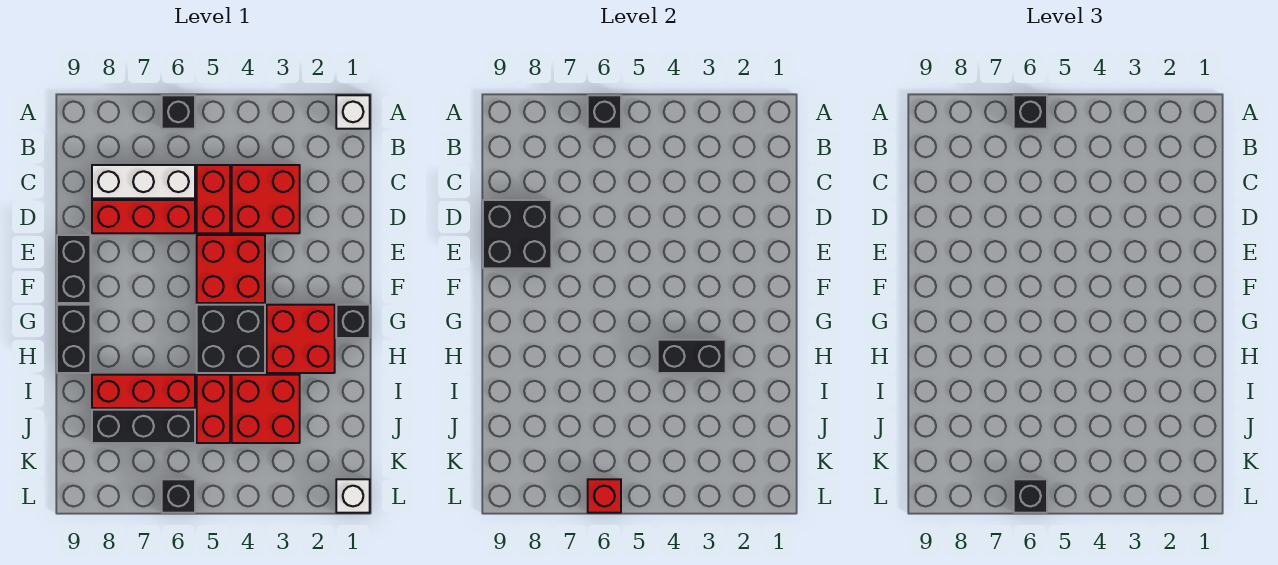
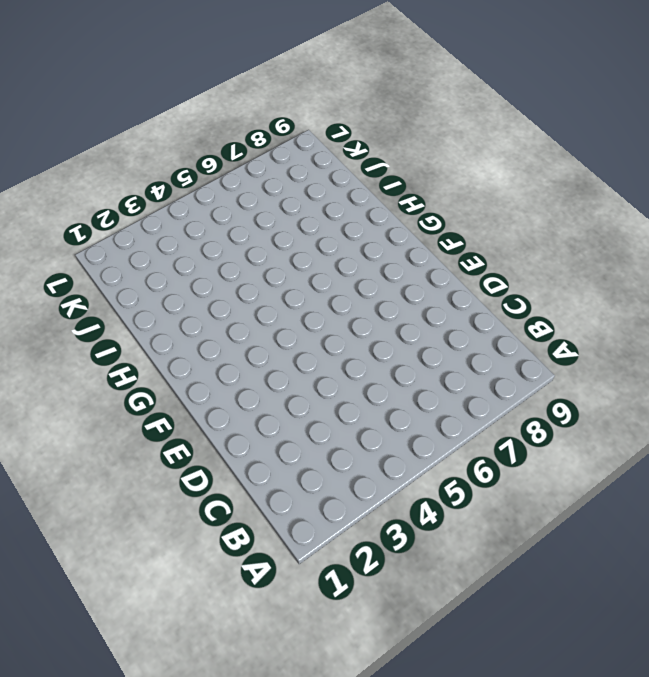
none -> white brick A1 level 1
none -> black brick A6 level 1
none -> red brick C3:D4 level 1

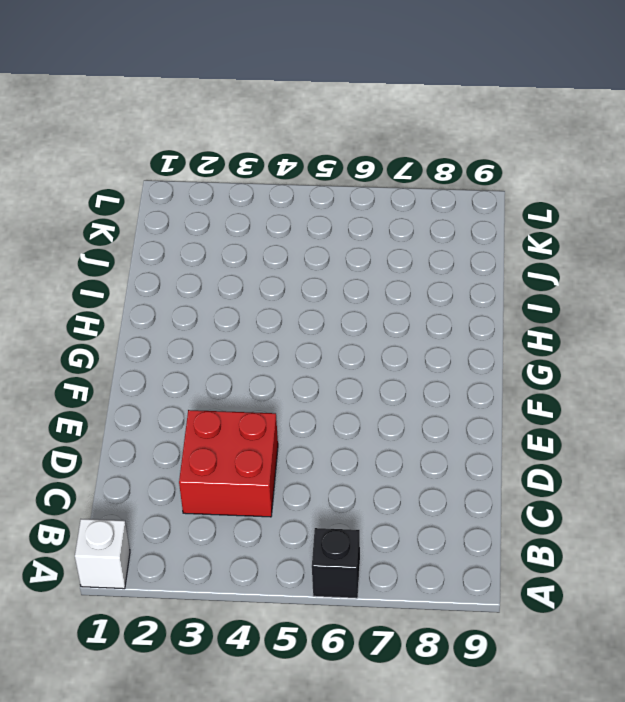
none -> red brick C5:D5 level 1
none -> white brick C6:C8 level 1
none -> red brick D6:D8 level 1

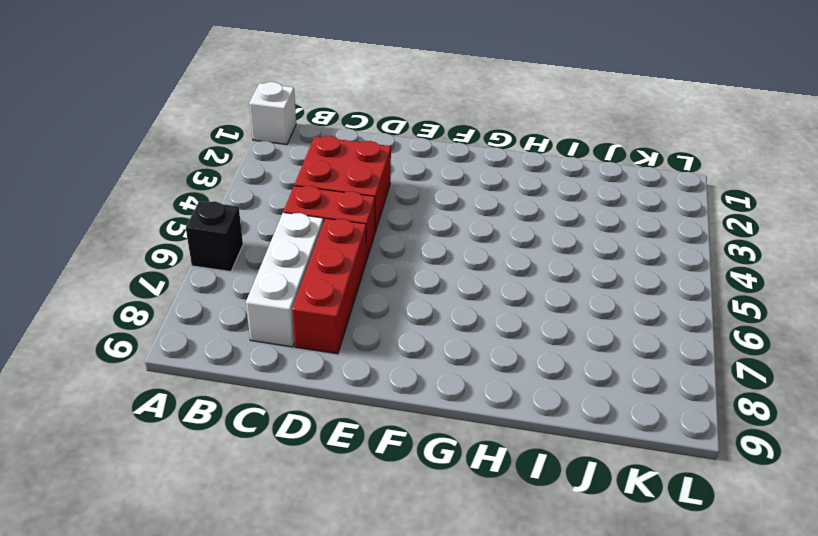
none -> red brick E4:F5 level 1
none -> black brick E9:F9 level 1
none -> black brick G1 level 1

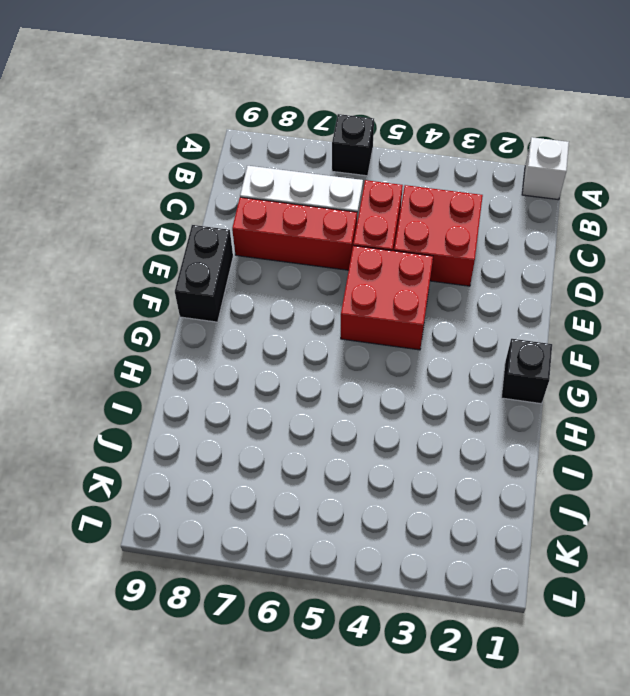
none -> red brick G2:H3 level 1
none -> black brick G4:H5 level 1
none -> black brick G9:H9 level 1

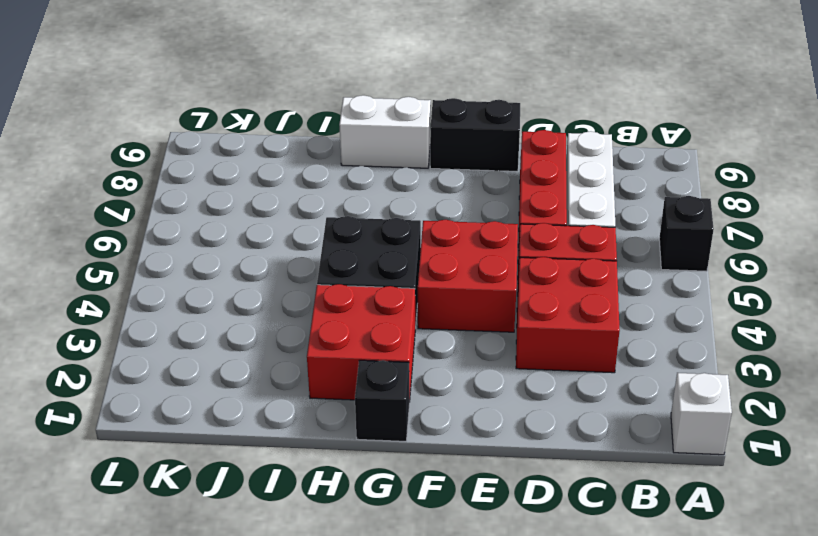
white brick G9:H9 level 1 -> black brick G9:H9 level 1
none -> red brick I3:J4 level 1
none -> red brick I5:J5 level 1
none -> red brick I6:I8 level 1

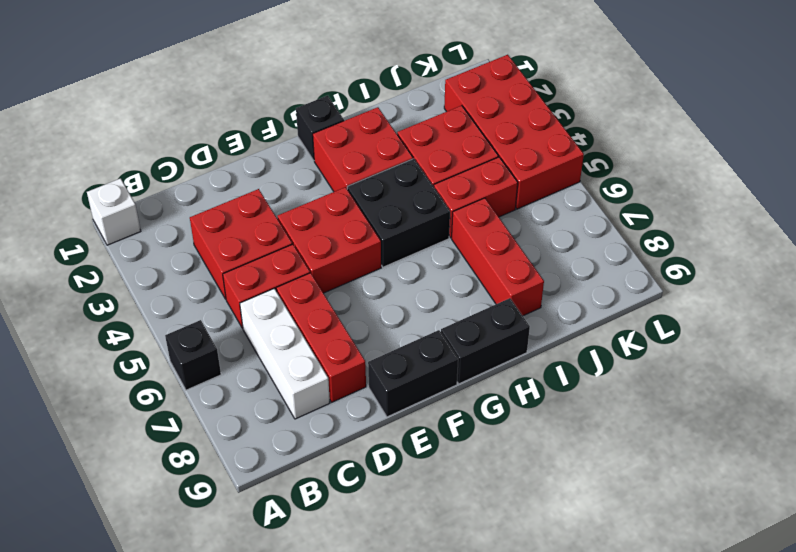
red brick K2:L5 level 1 -> none
none -> black brick J6:J8 level 1
none -> white brick L1 level 1
none -> black brick L6 level 1

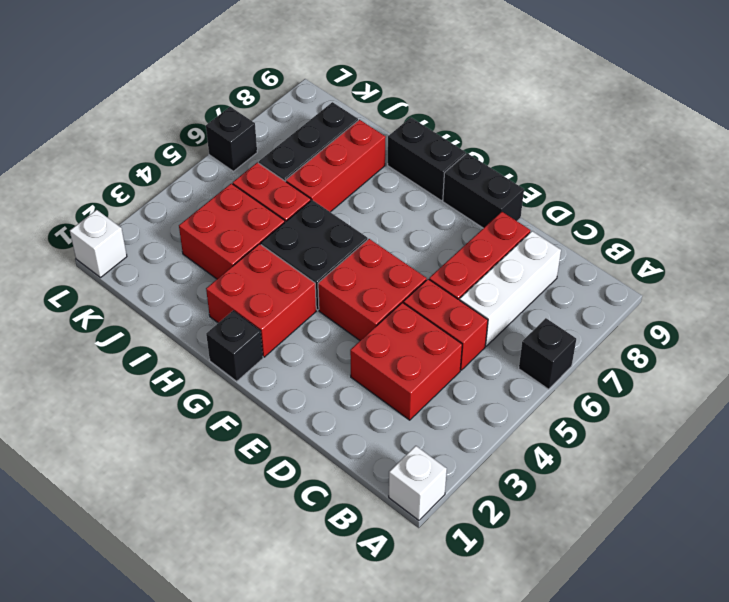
none -> black brick A6 level 2
none -> black brick D8:E9 level 2
none -> black brick H3:H4 level 2

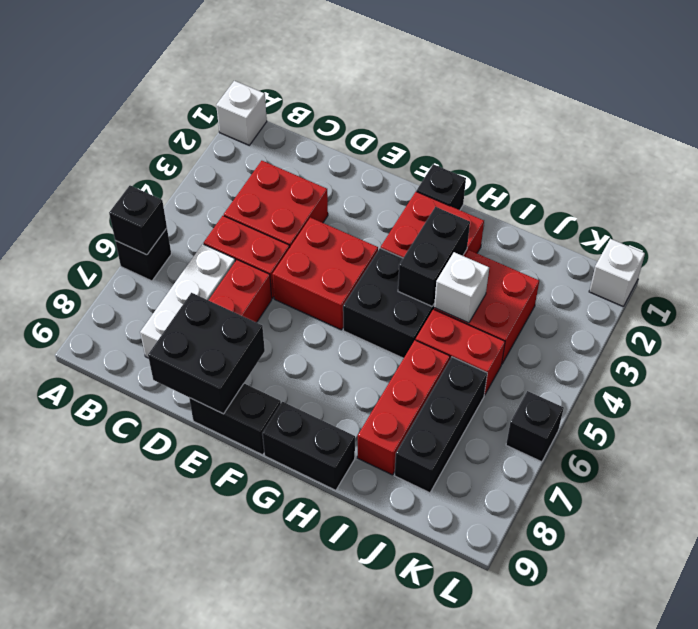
white brick I4 level 2 -> none
none -> red brick L6 level 2
none -> black brick A6 level 3
none -> black brick L6 level 3

